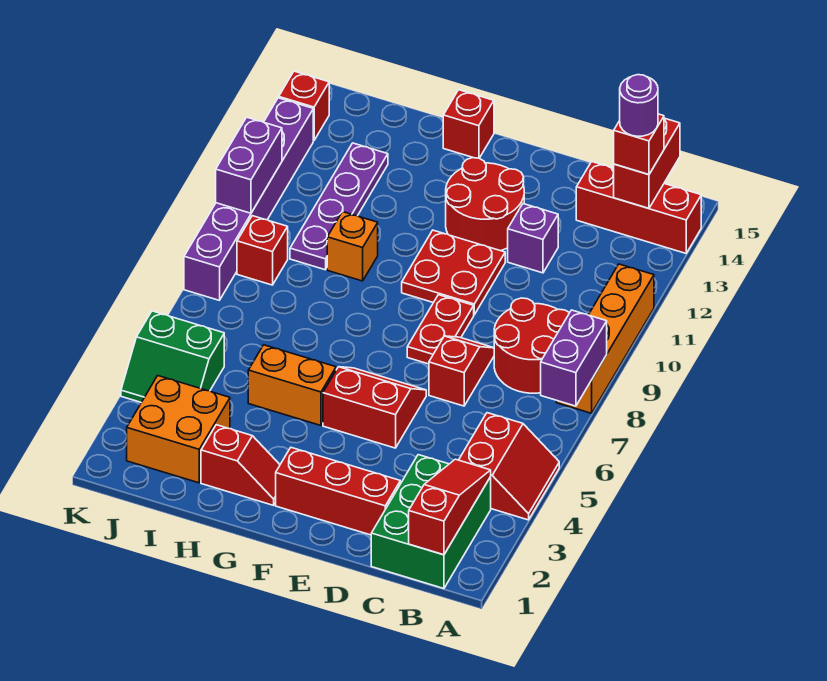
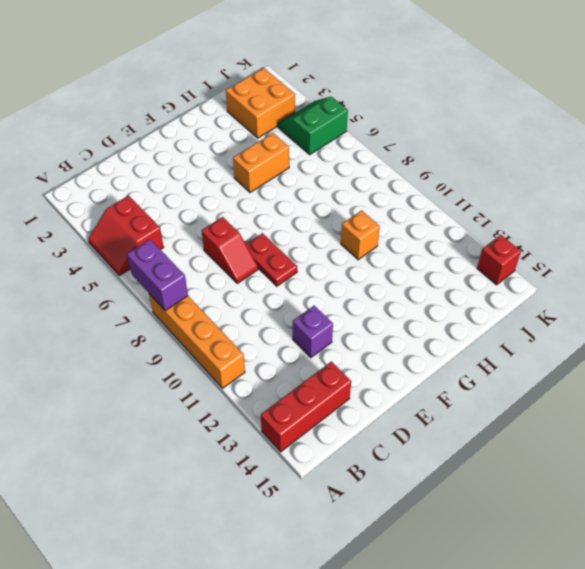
none -> green brick B1:C3 level 1
none -> red round brick B8:C9 level 1
none -> red brick D2:F2 level 1

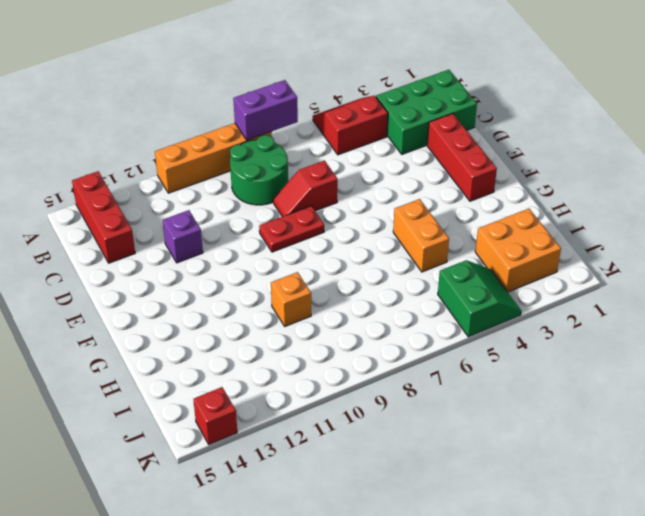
green round brick B8:C9 level 1 -> red round brick B8:C9 level 1
none -> red slope E5:F6 level 1 top 5
none -> red plate E10:F11 level 1
none -> red round brick E12:F13 level 1

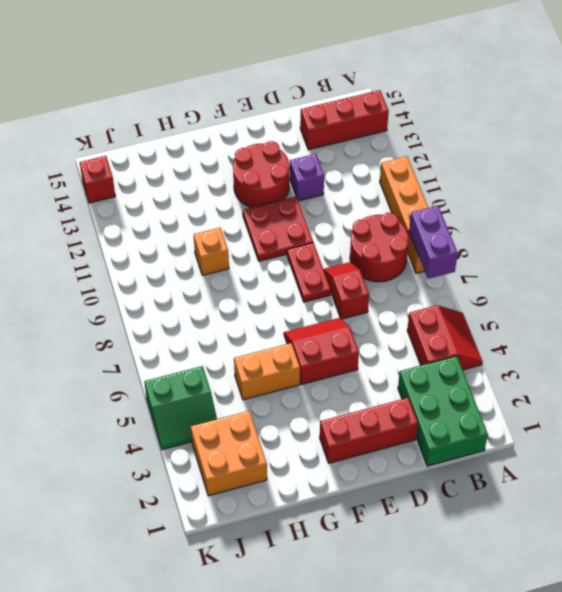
none -> red slope G2:H2 level 1 top H
none -> red brick G15 level 1
none -> purple plate I10:I13 level 1

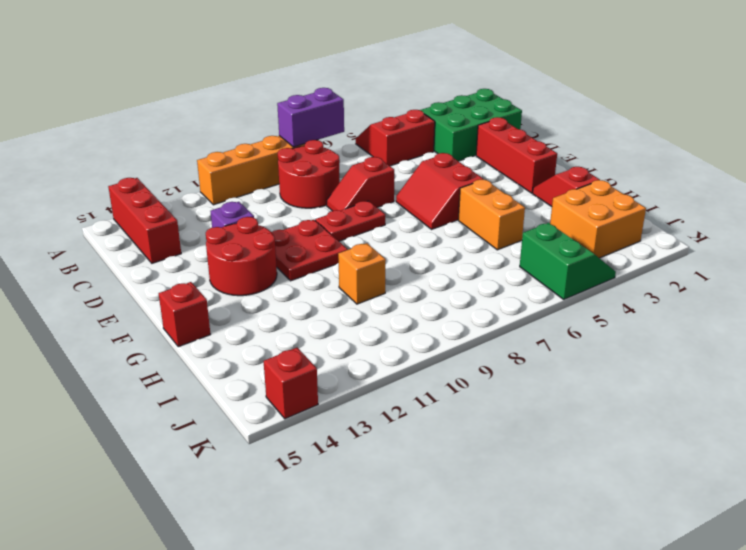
none -> purple plate I10:I13 level 1
none -> red brick J9 level 1
none -> purple brick K8:K13 level 1

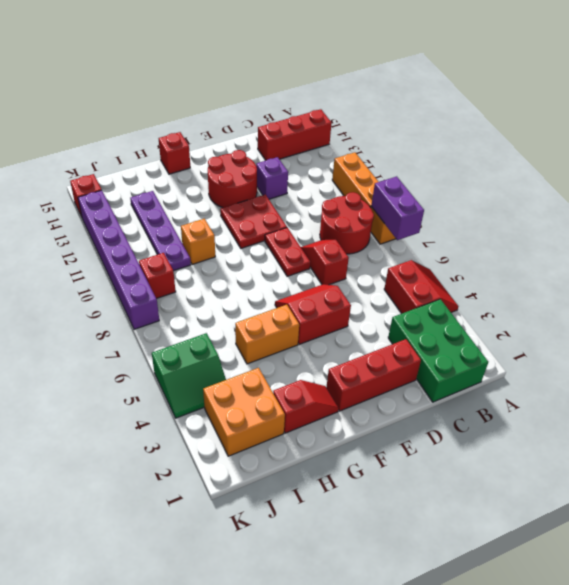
none -> red slope B1:B3 level 2 top 1
none -> red brick B14:B15 level 2
none -> purple brick K10:K11 level 2

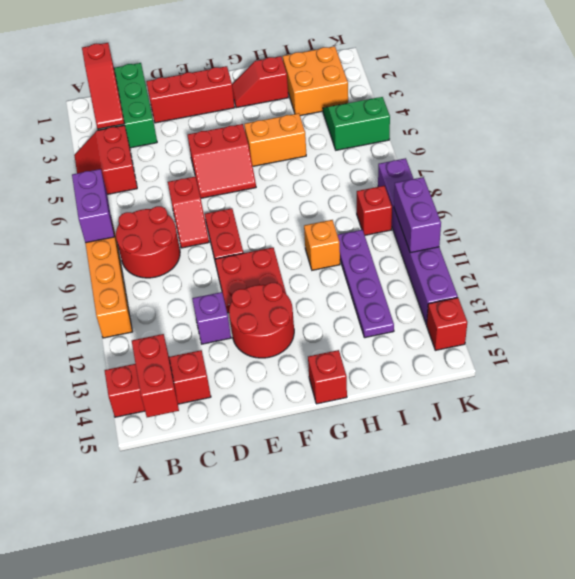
none -> red brick B14 level 3
none -> purple round brick B14 level 4

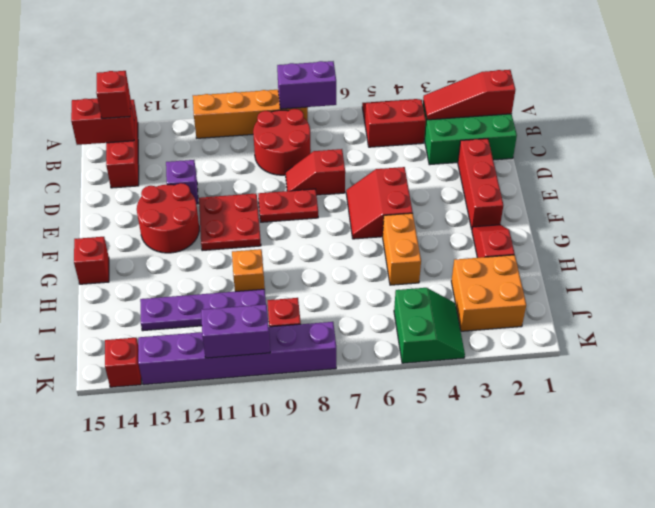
none -> purple round brick B14 level 4

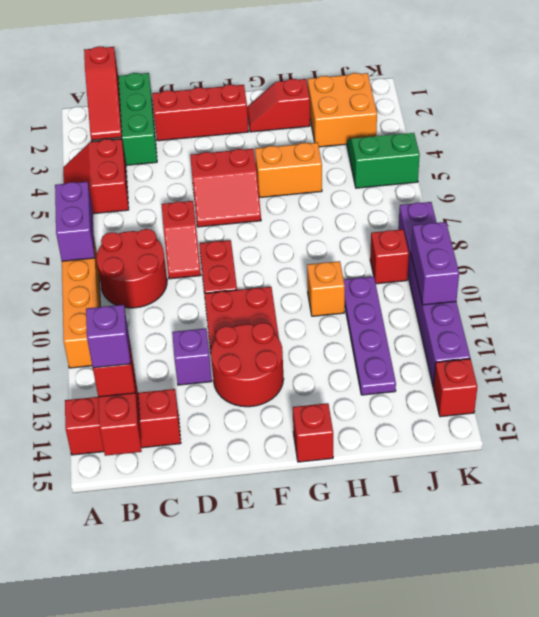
purple brick B14 level 4 -> purple round brick B14 level 4

